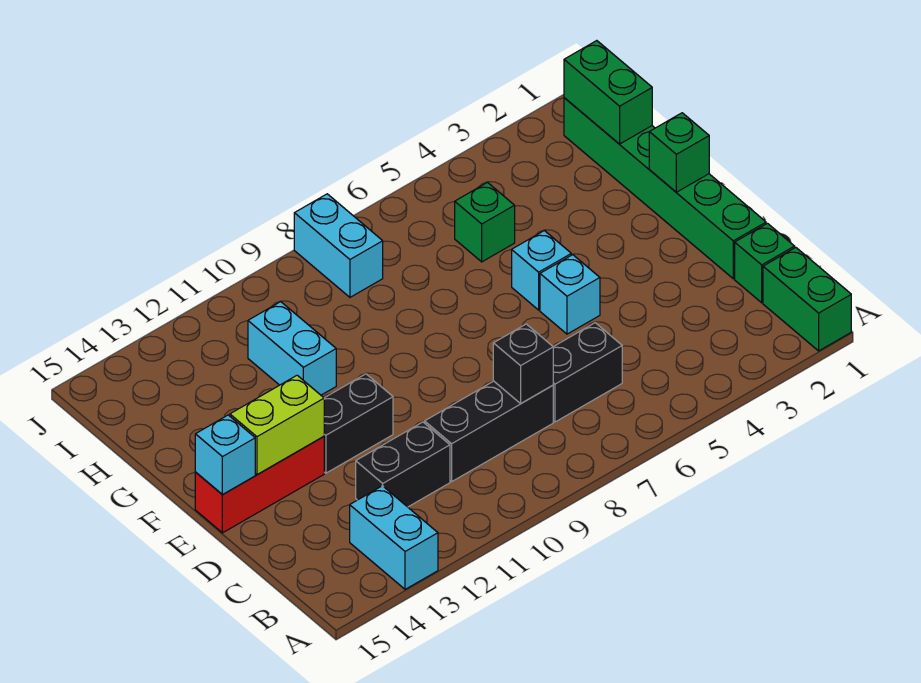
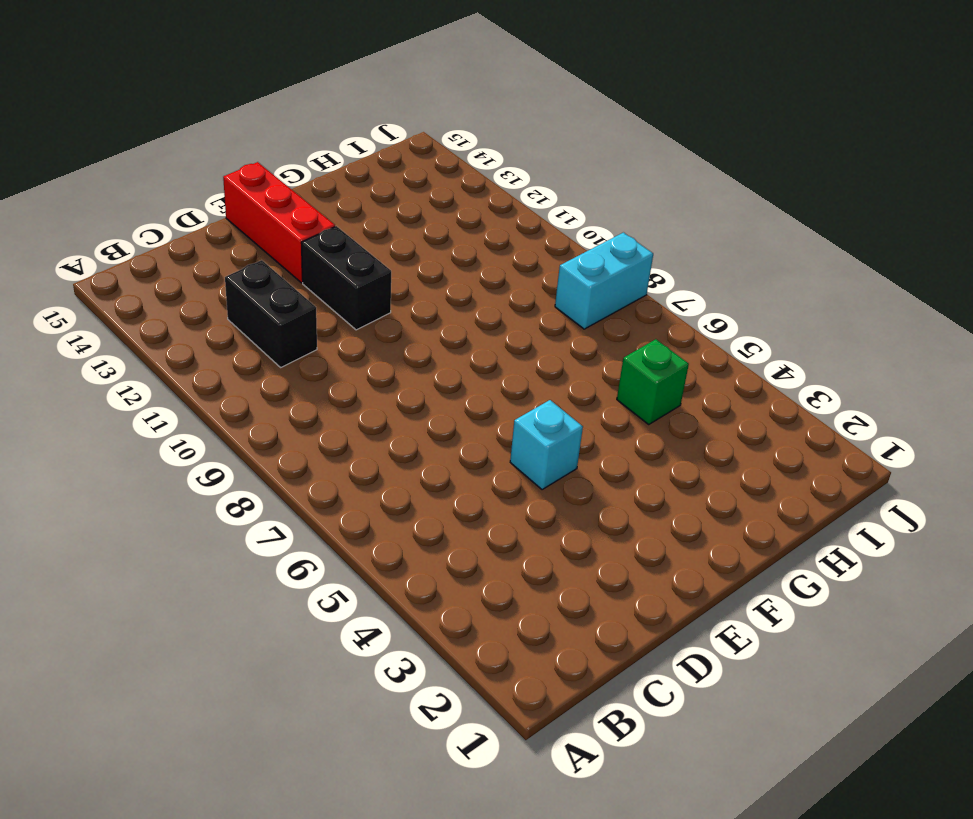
none -> green brick A1:B1 level 1
none -> cyan brick A13:B13 level 1
none -> green brick C1 level 1

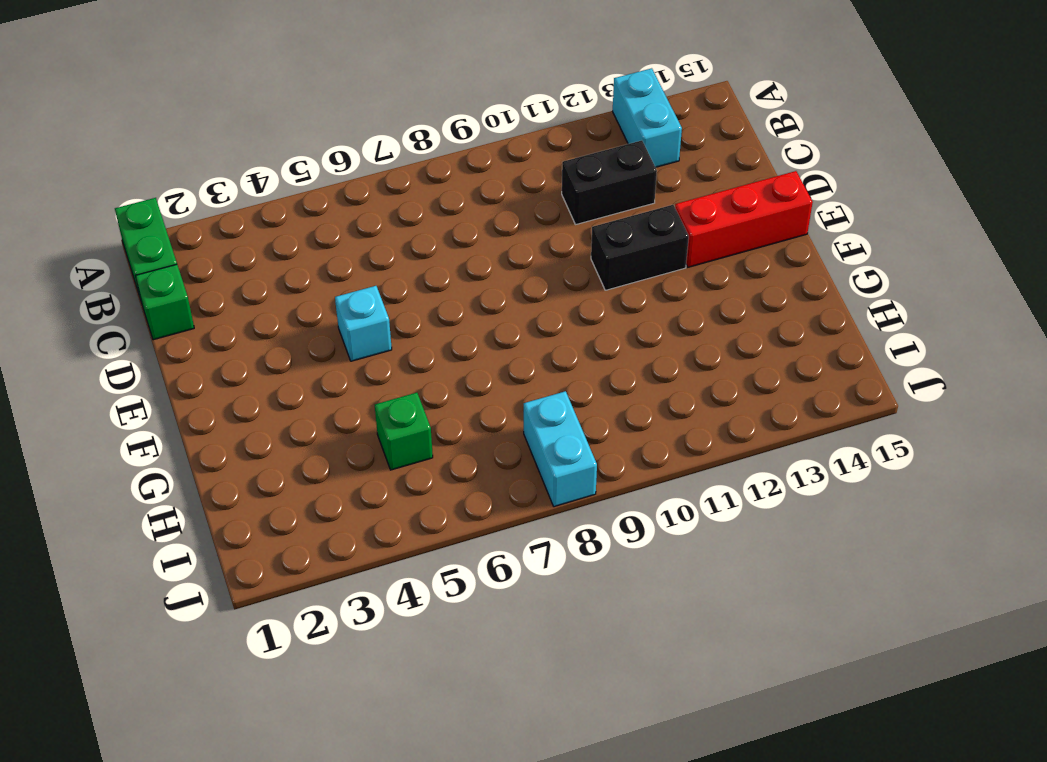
none -> black brick C6:C7 level 1
none -> black brick C8:C10 level 1
none -> green brick D1:I1 level 1

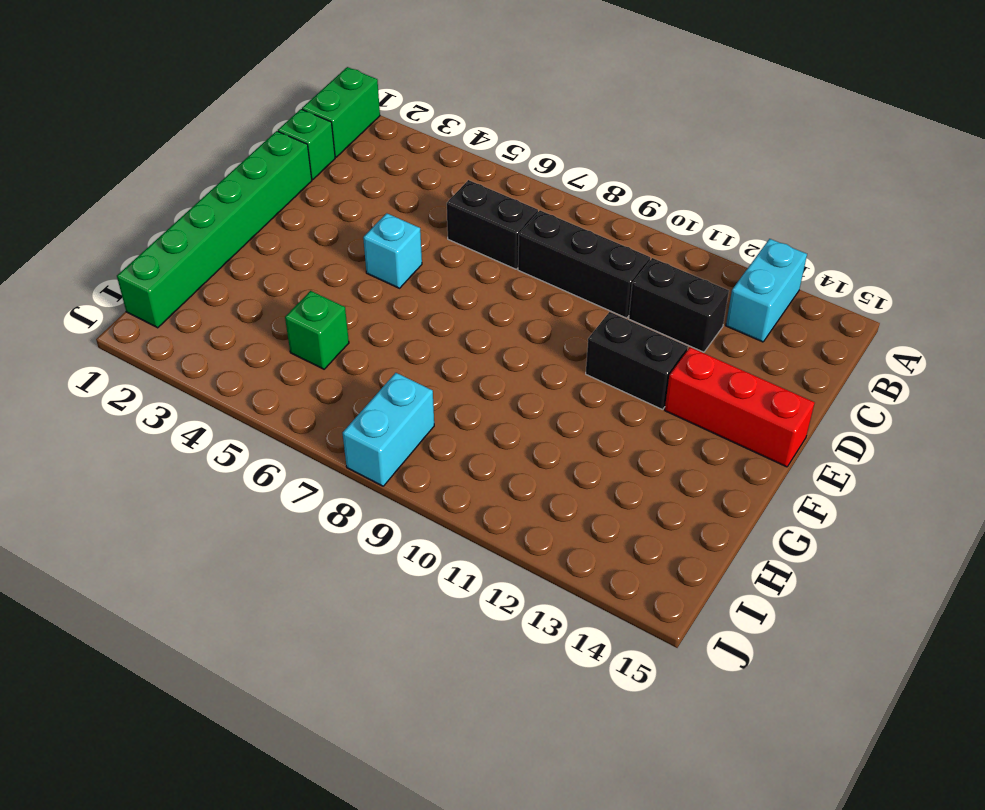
none -> cyan brick F5 level 1
none -> cyan brick G11:H11 level 1
none -> black brick C8 level 2

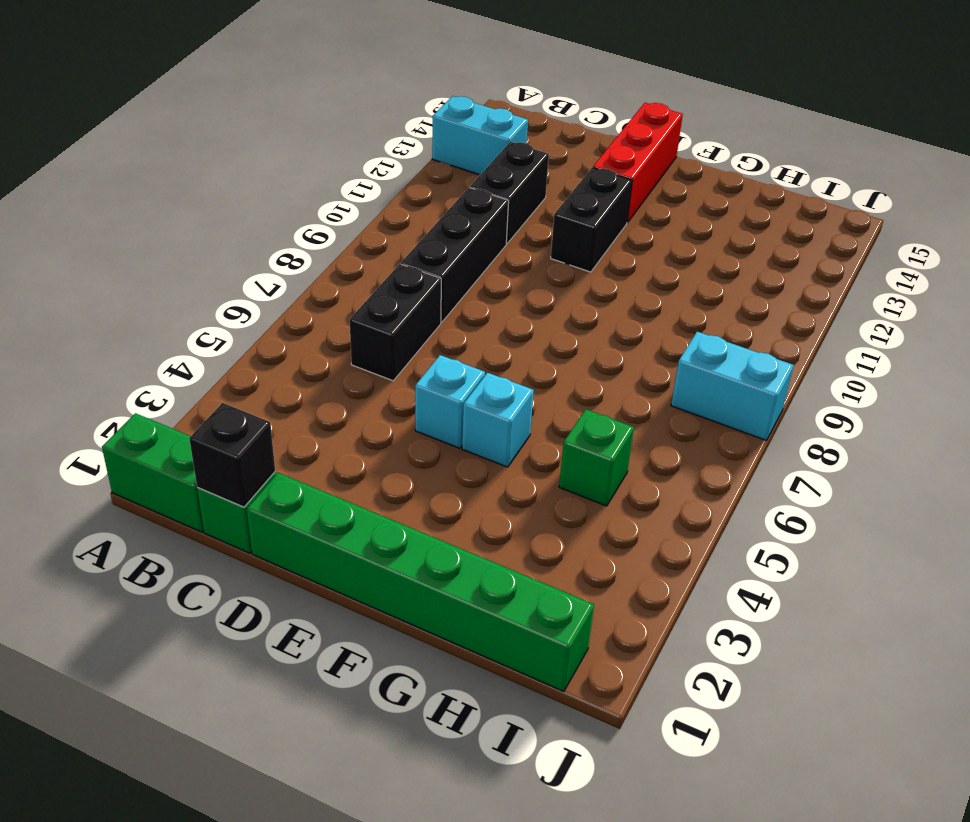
black brick C1 level 2 -> black brick C8 level 2
none -> cyan brick G11:H11 level 1
none -> lime brick E13:E14 level 2
none -> cyan brick E15 level 2

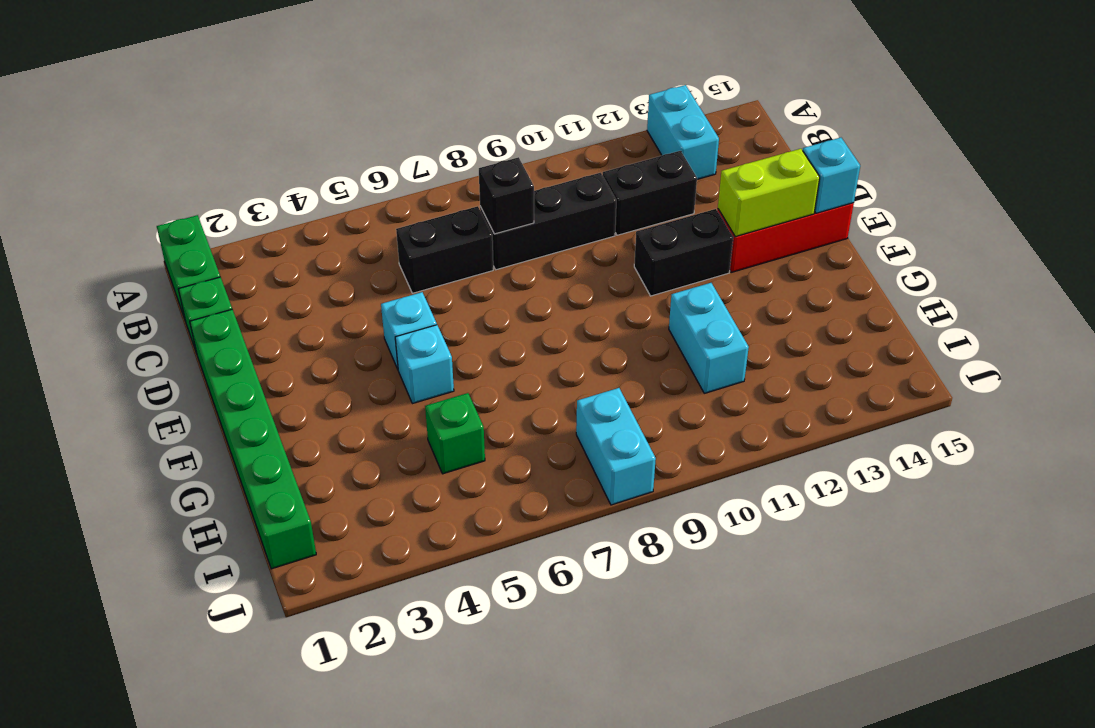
none -> green brick F1 level 2
none -> green brick H1:I1 level 2

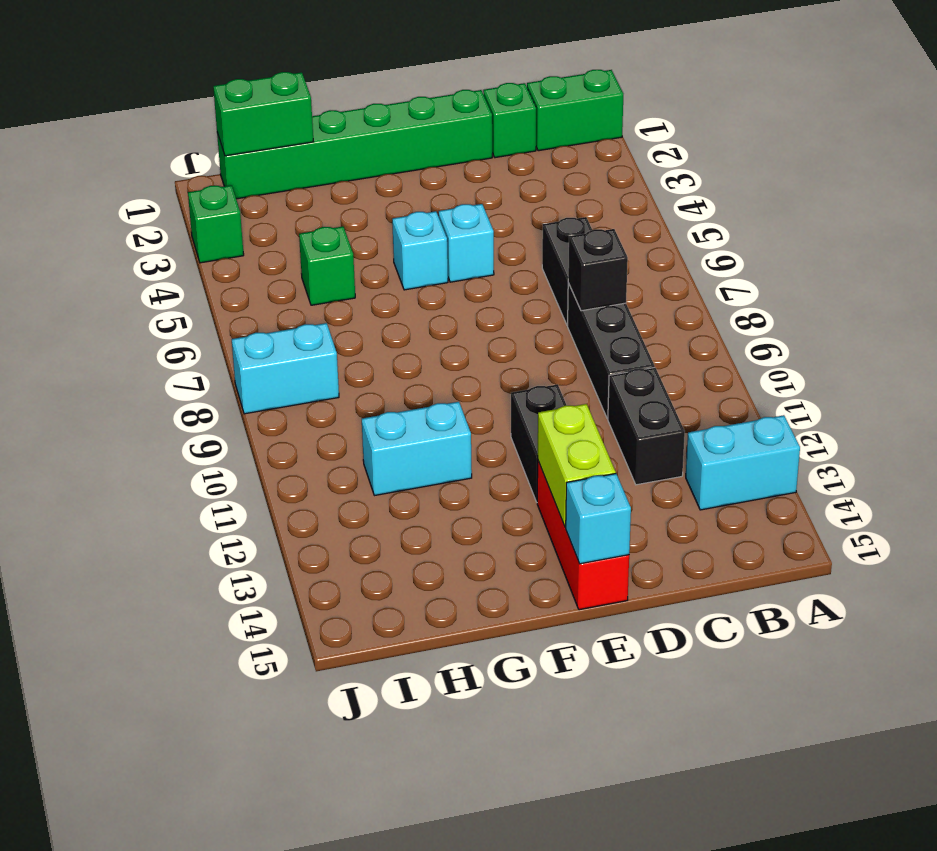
green brick J3 level 1 -> green brick F1 level 2

